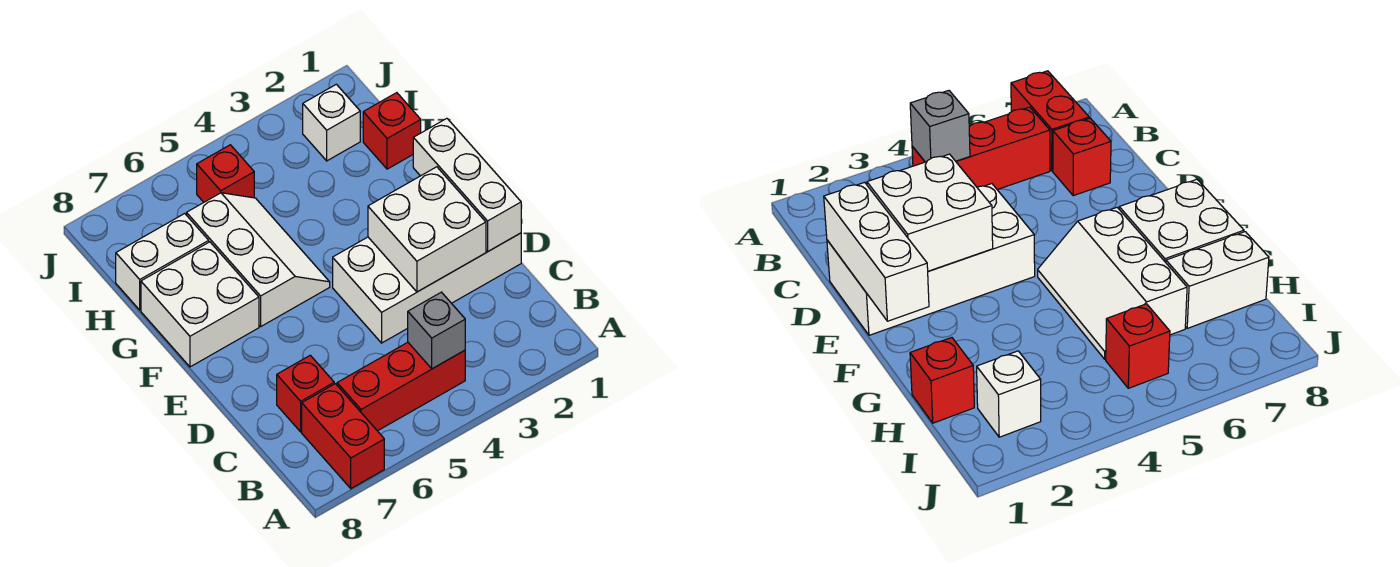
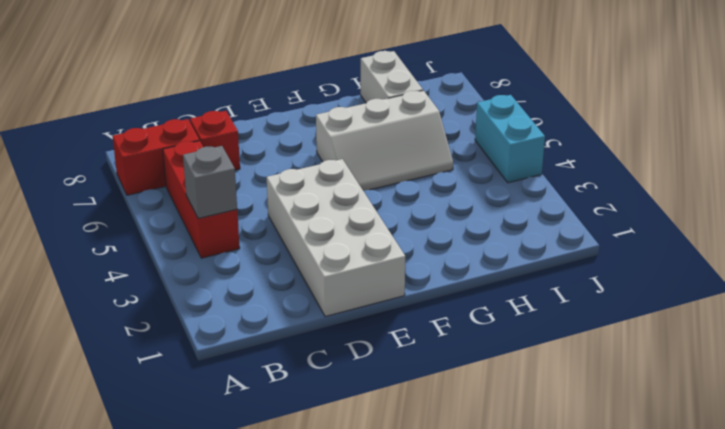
cyan brick J4:J5 level 1 -> none
none -> white brick F7:G8 level 1
none -> red brick H1 level 1
none -> white brick I2 level 1

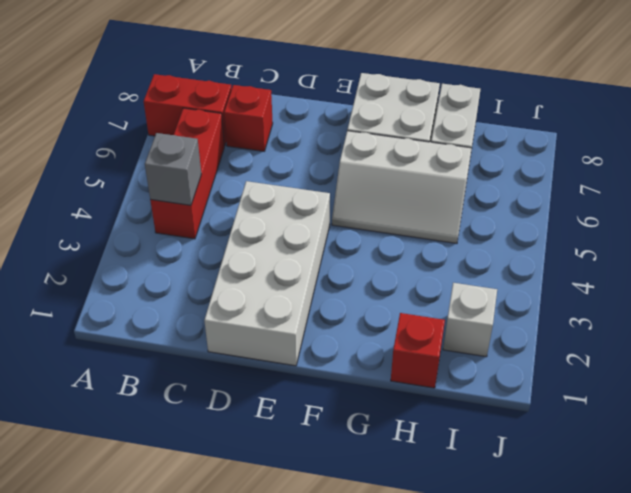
none -> red brick I5 level 1
none -> white brick D1:F1 level 2
none -> white brick D2:E3 level 2

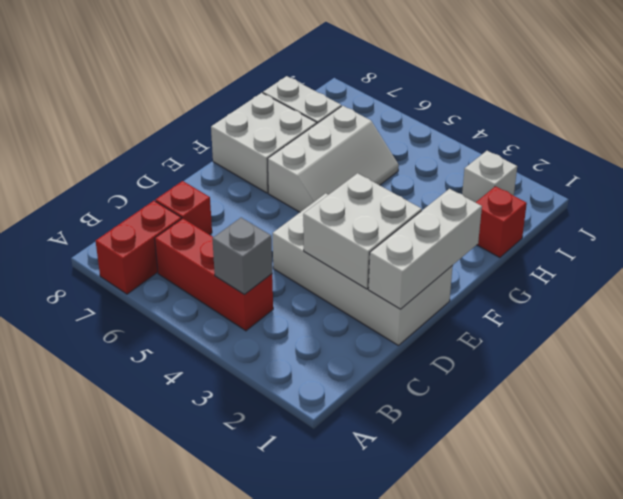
none -> red brick I5 level 1

